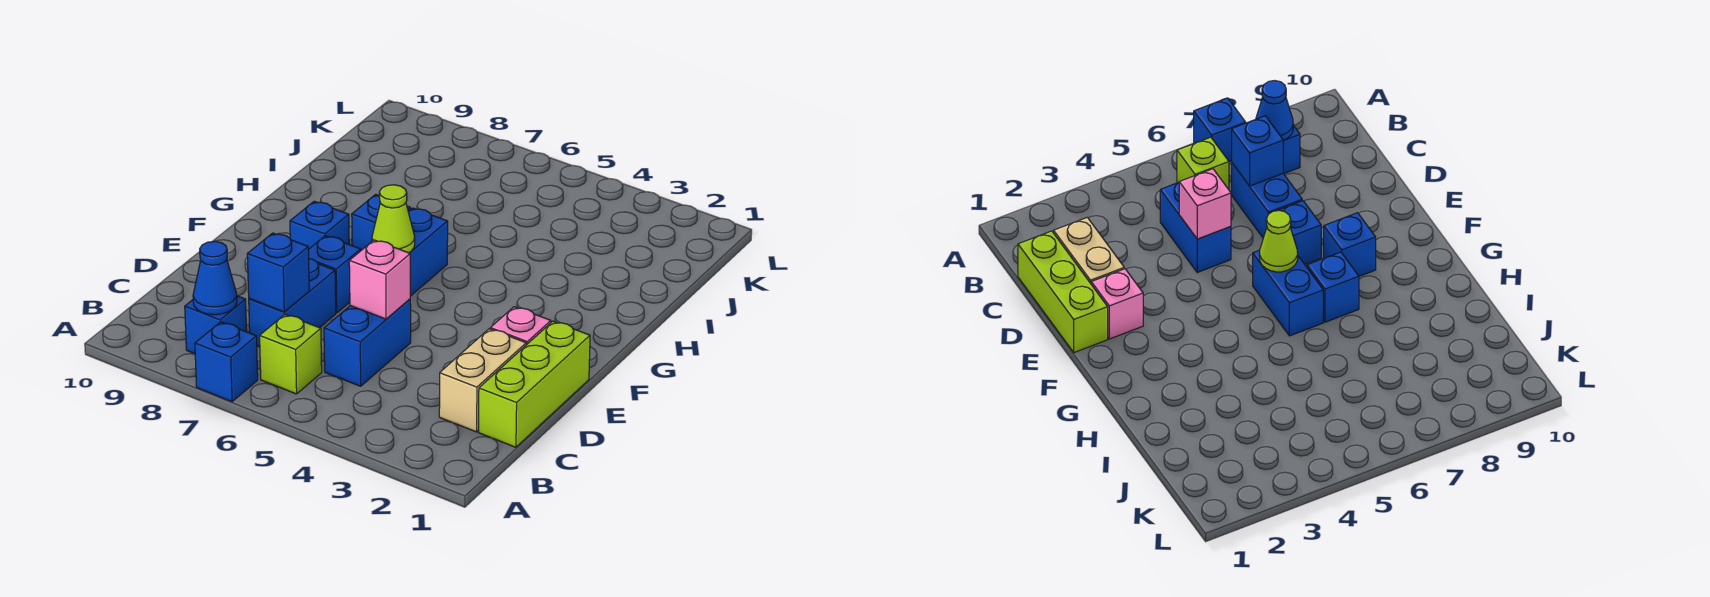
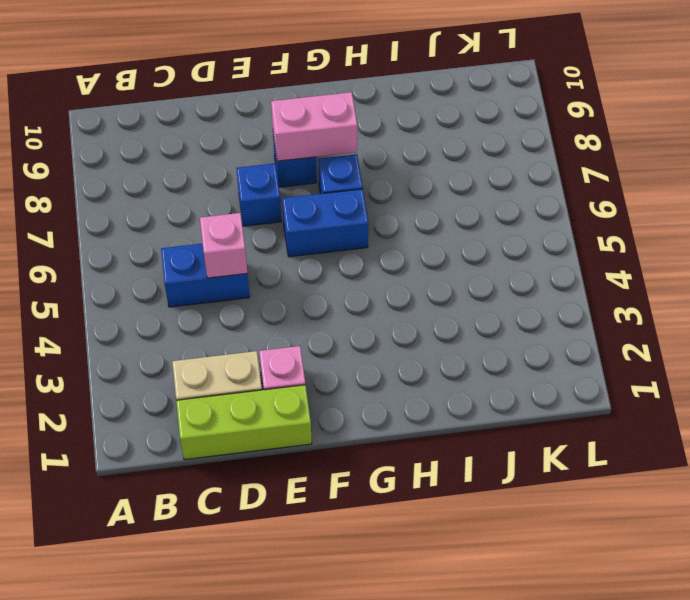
pink brick F8:G8 level 2 -> none
none -> blue brick A7 level 1
none -> lime brick B6 level 1
none -> blue brick B8 level 1

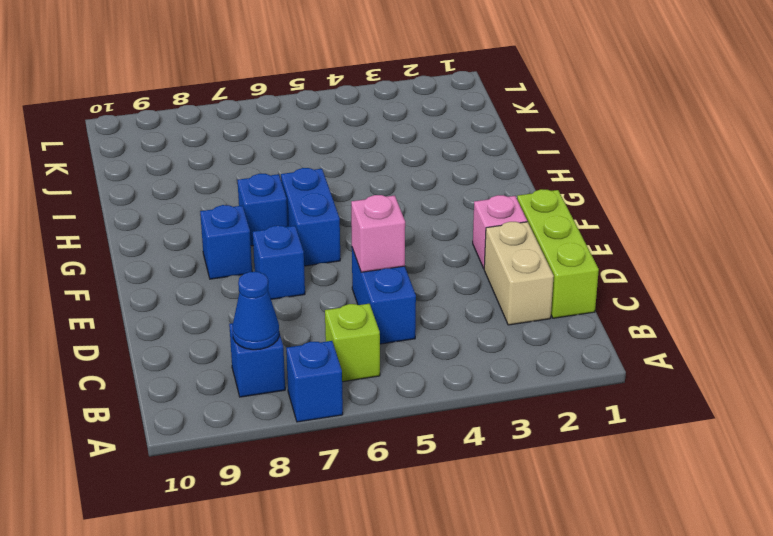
none -> blue brick C7:D7 level 1
none -> blue brick C7 level 2
none -> lime cone F6 level 2

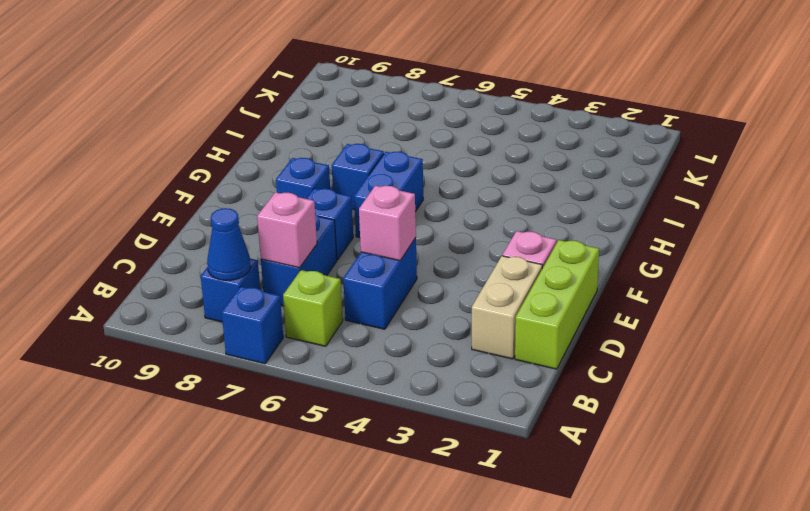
pink brick C7 level 2 -> blue brick C7 level 2
none -> lime cone F6 level 2

